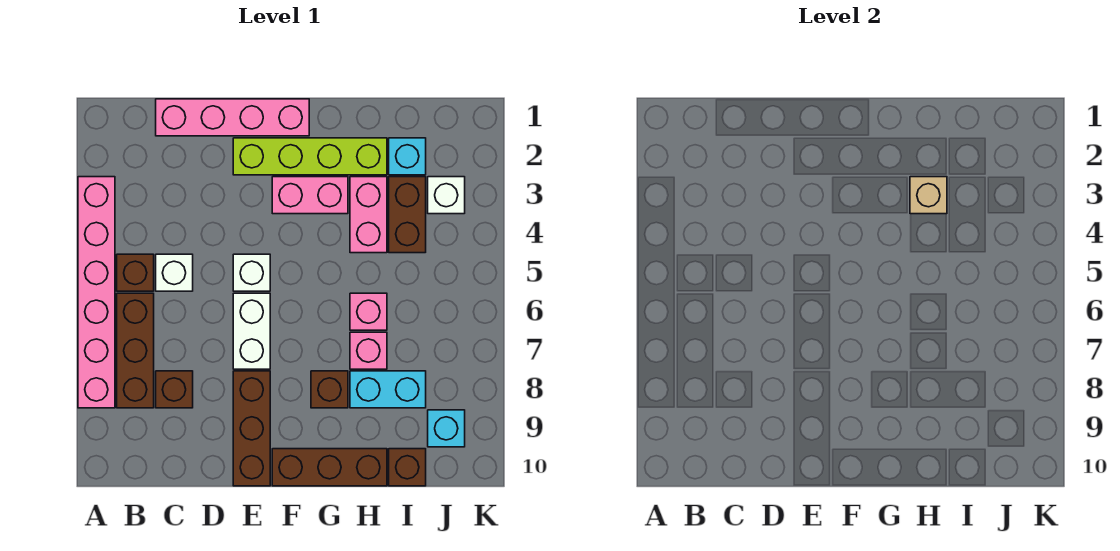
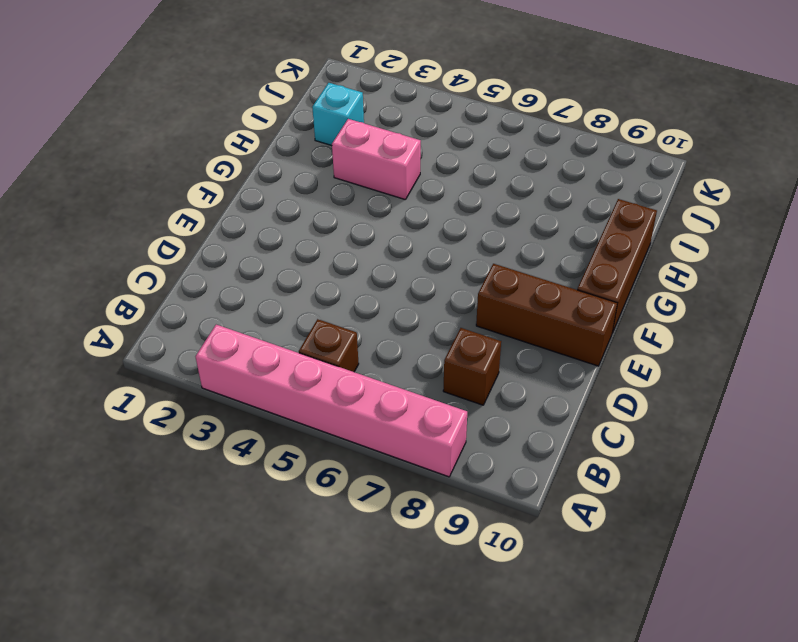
none -> brown brick B6:B8 level 1
none -> pink brick C1:F1 level 1
none -> white brick C5 level 1

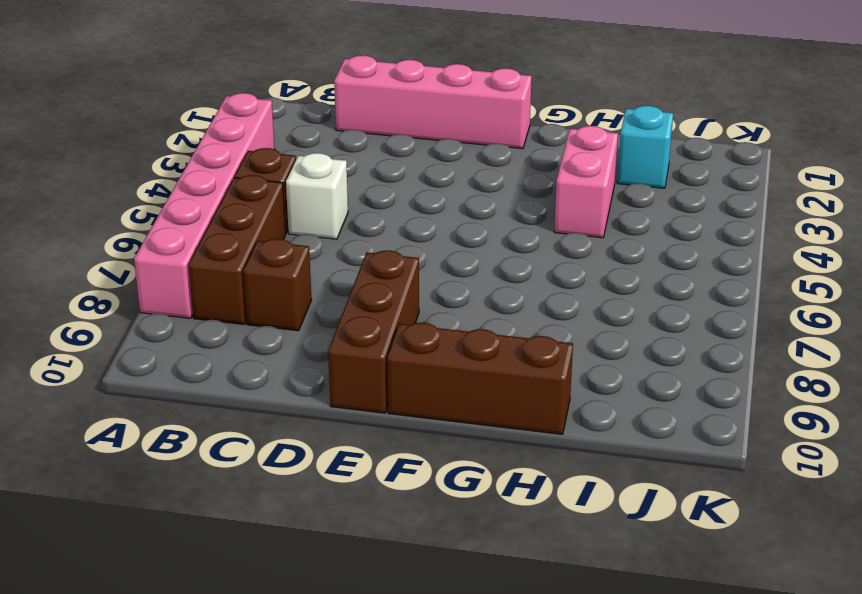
none -> lime brick E2:H2 level 1
none -> white brick E5 level 1
none -> white brick E6:E7 level 1

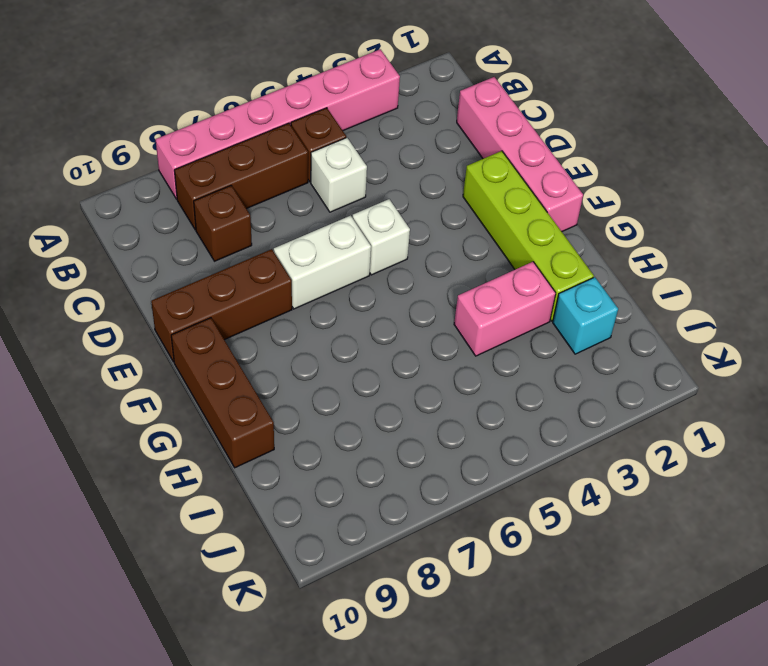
none -> pink brick F3:G3 level 1
none -> brown brick G8 level 1
none -> pink brick H6 level 1

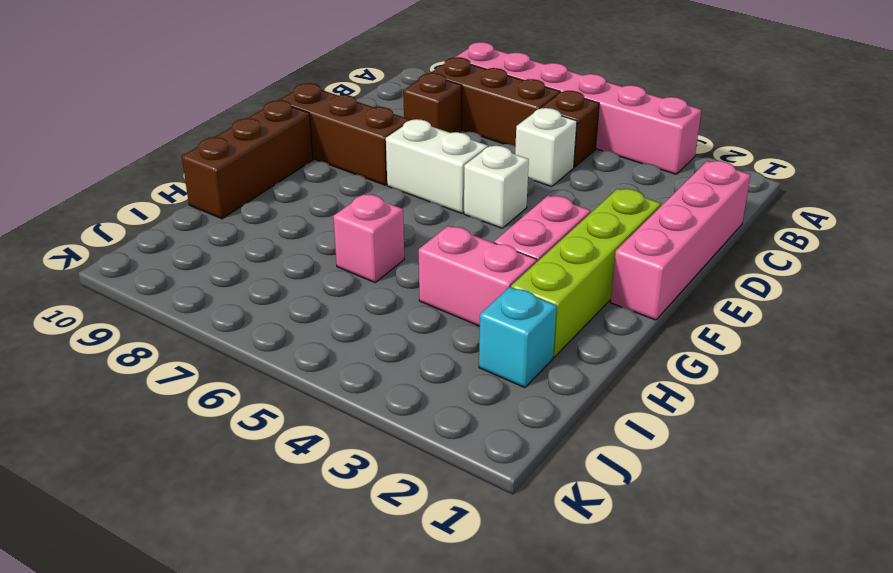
none -> brown brick G8 level 1
none -> pink brick H7 level 1
none -> cyan brick H8:I8 level 1

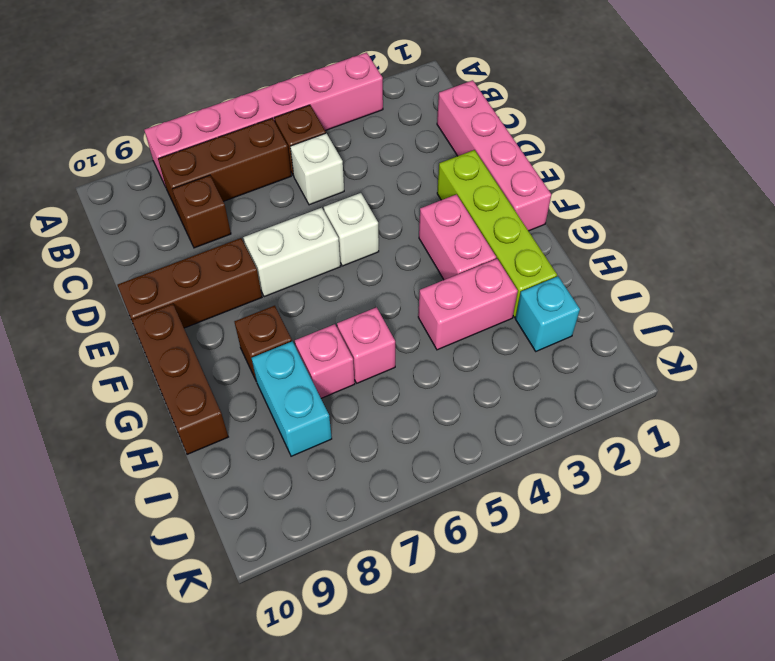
none -> brown brick I3:I4 level 1
none -> brown brick I10 level 1
none -> white brick J3 level 1

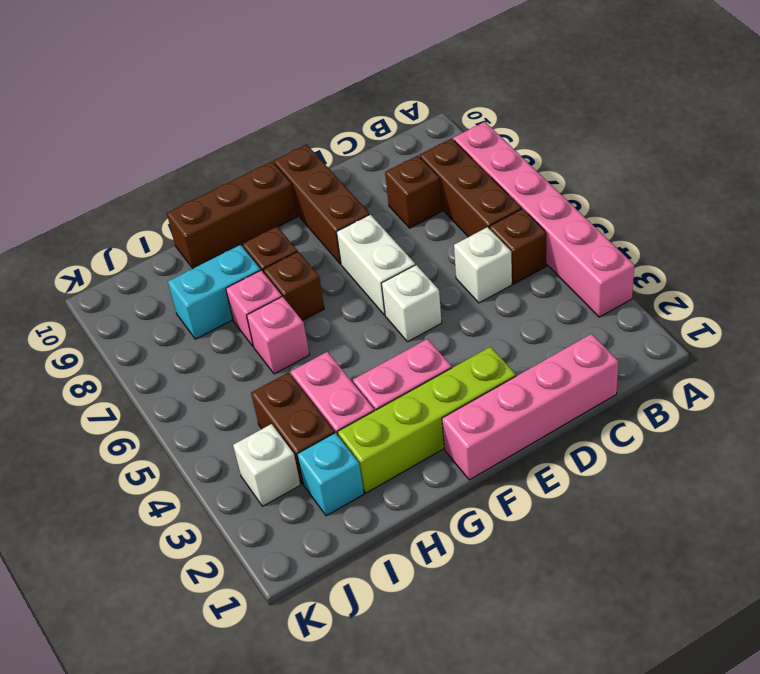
brown brick G7 level 1 -> brown brick I10 level 1
none -> cyan brick J9 level 1
none -> tan brick H3 level 2

